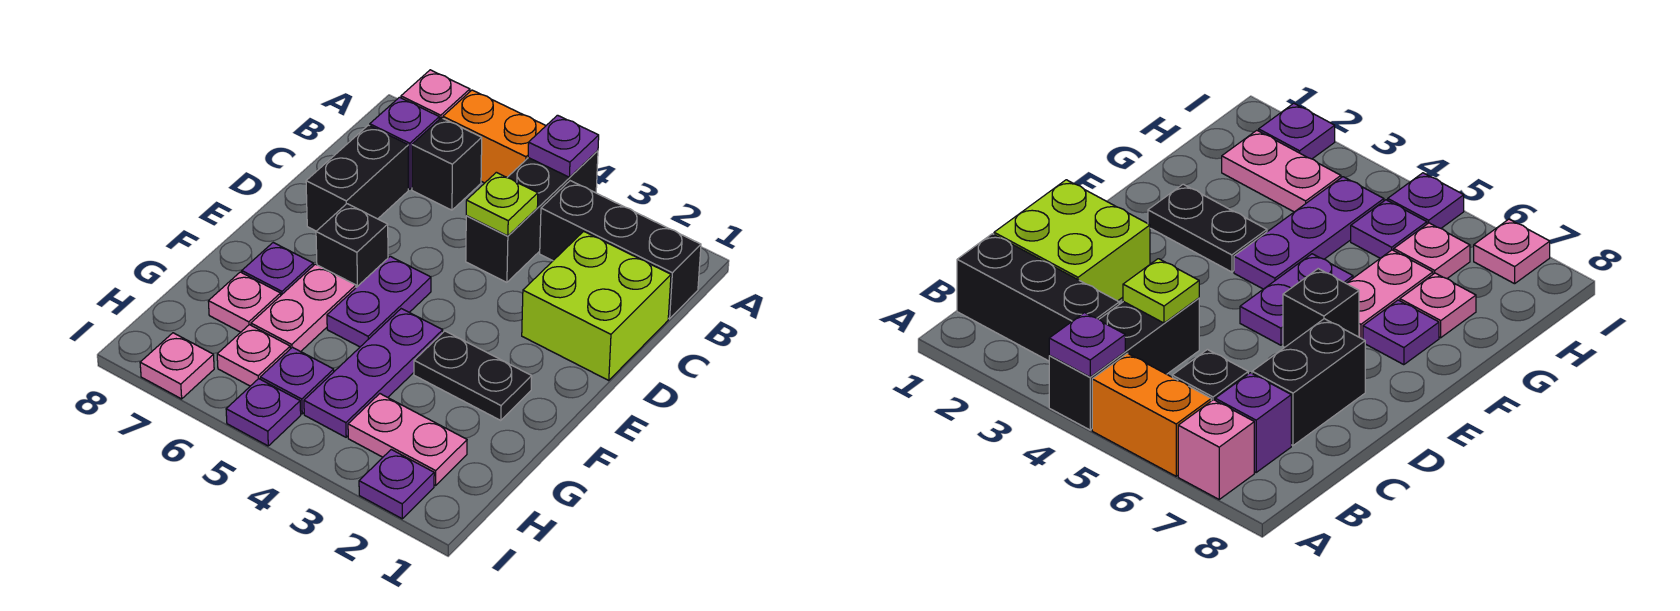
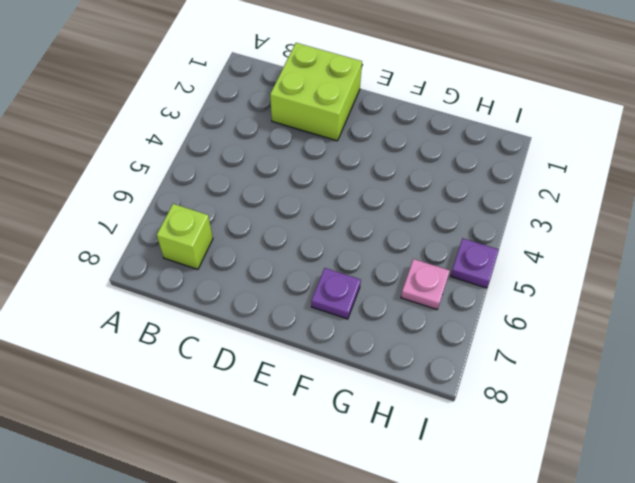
lime brick B7 level 1 -> purple brick B7 level 1
none -> black brick A4:C4 level 1
none -> orange brick A5:A6 level 1
none -> pink brick A7 level 1

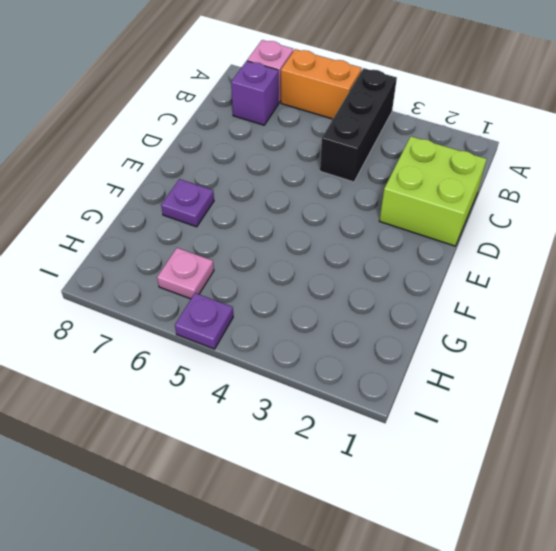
none -> black brick B1:B3 level 1
none -> black brick B6 level 1
none -> black brick C7:D7 level 1

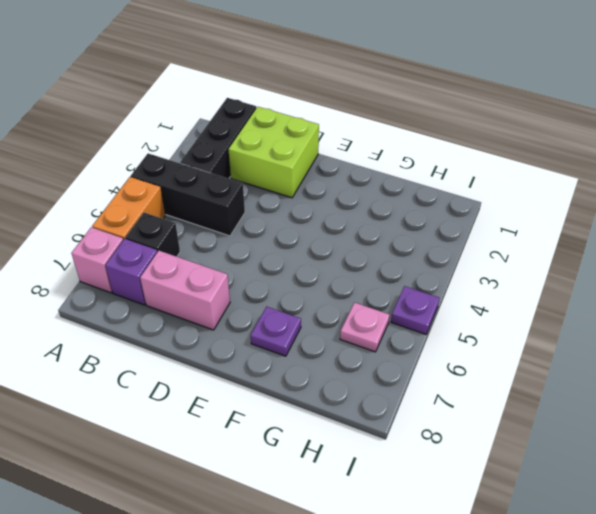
pink brick C7:D7 level 1 -> black brick C7:D7 level 1
none -> purple plate E5:F5 level 1
none -> black brick E6 level 1
none -> black plate F2:F3 level 1

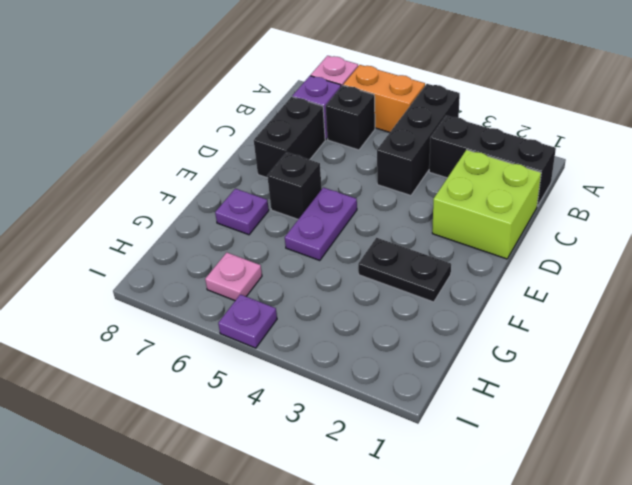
none -> purple plate F4:H4 level 1
none -> pink plate F6:G6 level 1
none -> pink plate G7 level 1

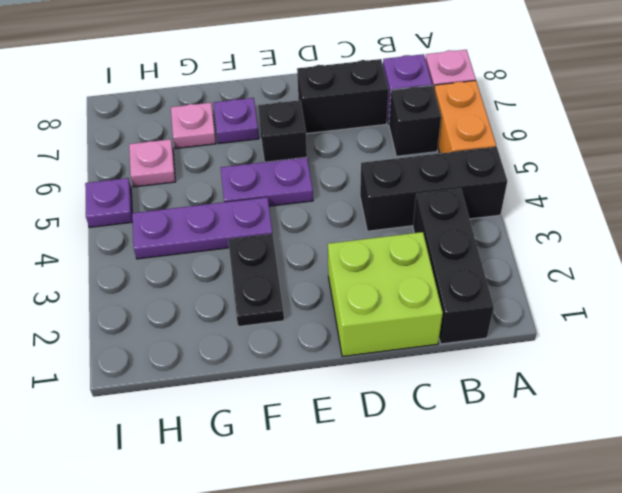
none -> pink plate F6:G6 level 1
none -> pink plate H2:H3 level 1
none -> purple plate H5 level 1

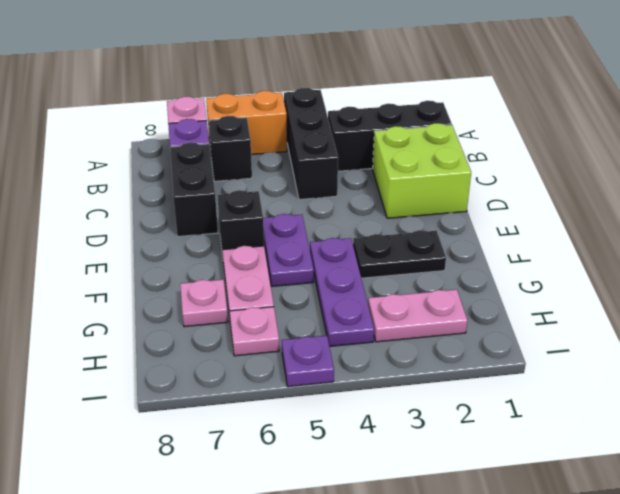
none -> purple plate F7 level 1
none -> purple plate H5 level 1
none -> purple plate I2 level 1

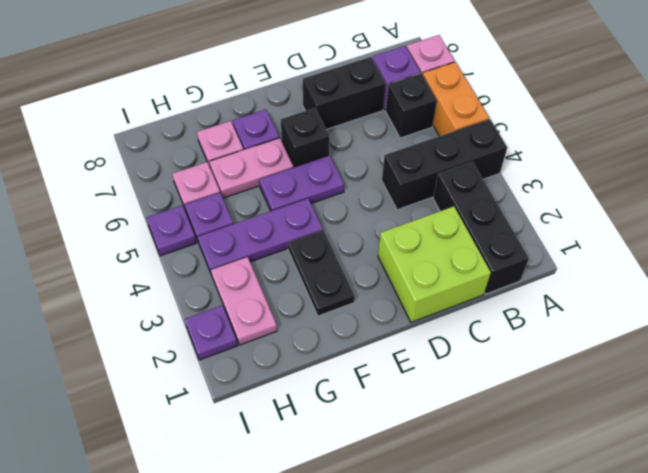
none -> pink plate I7 level 1
none -> purple plate A4 level 2
none -> lime plate C4 level 2

